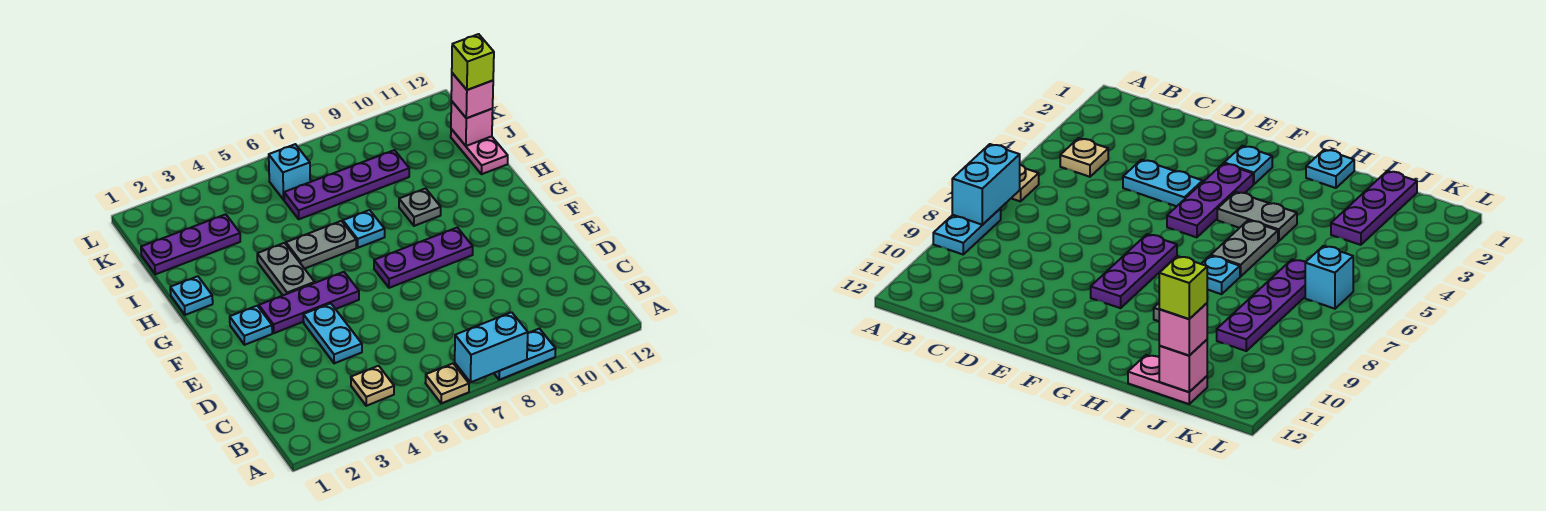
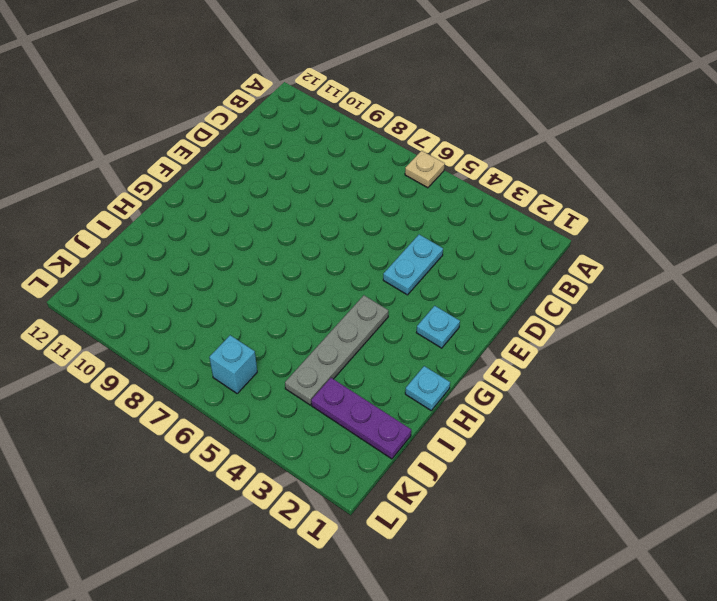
grey plate G4:J4 level 1 -> grey plate G4:H4 level 1
none -> cyan plate A8:A9 level 1
none -> tan plate B4 level 1
none -> purple plate F3:F5 level 1

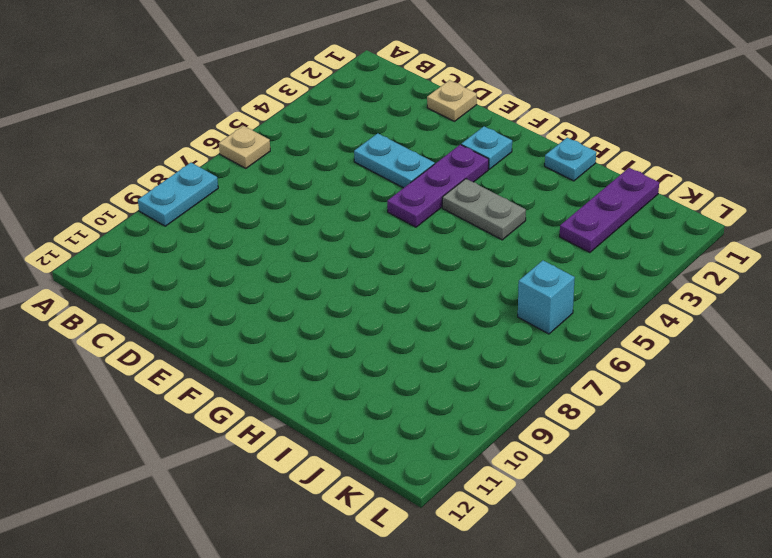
tan plate D1 level 1 -> tan plate B4 level 1
none -> purple plate F7:F9 level 1
none -> grey plate H5:H6 level 1
none -> cyan plate H7 level 1

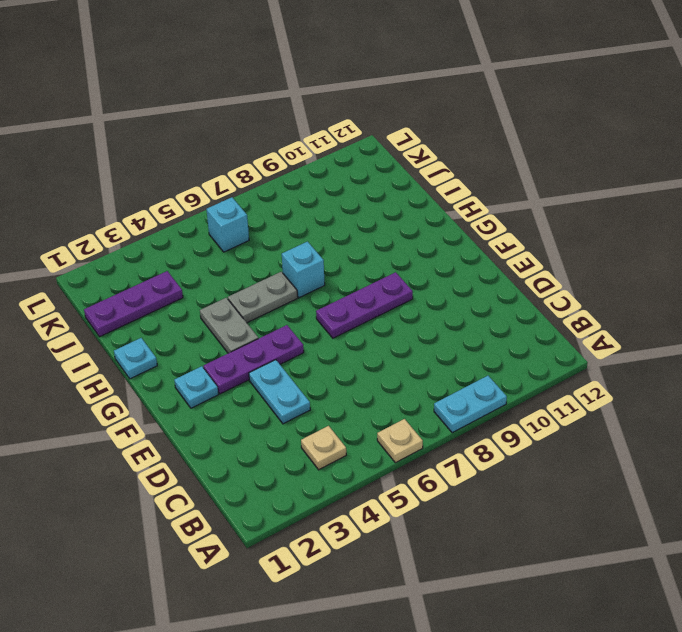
cyan brick H7 level 1 -> cyan plate H7 level 1
none -> grey plate H9 level 1
none -> pink plate I12:J12 level 1
none -> purple plate J6:J9 level 1

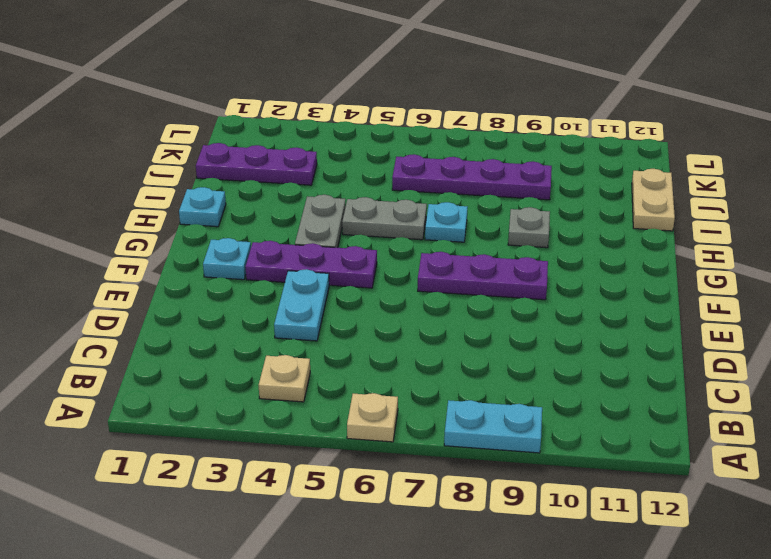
tan plate I12:J12 level 1 -> pink plate I12:J12 level 1
none -> cyan brick K6 level 1
none -> cyan brick A7:A8 level 2
none -> pink brick J12 level 2

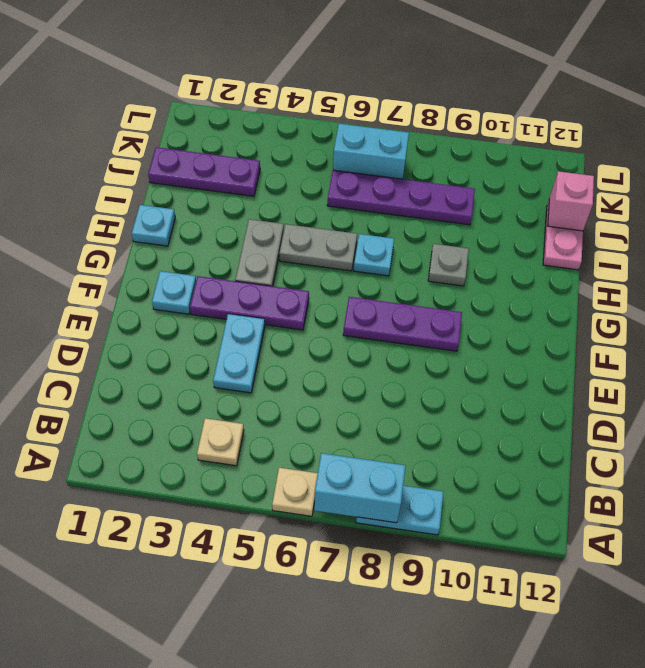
cyan brick K6:K7 level 1 -> cyan brick K6 level 1
none -> pink brick J12 level 3
none -> lime brick J12 level 4

